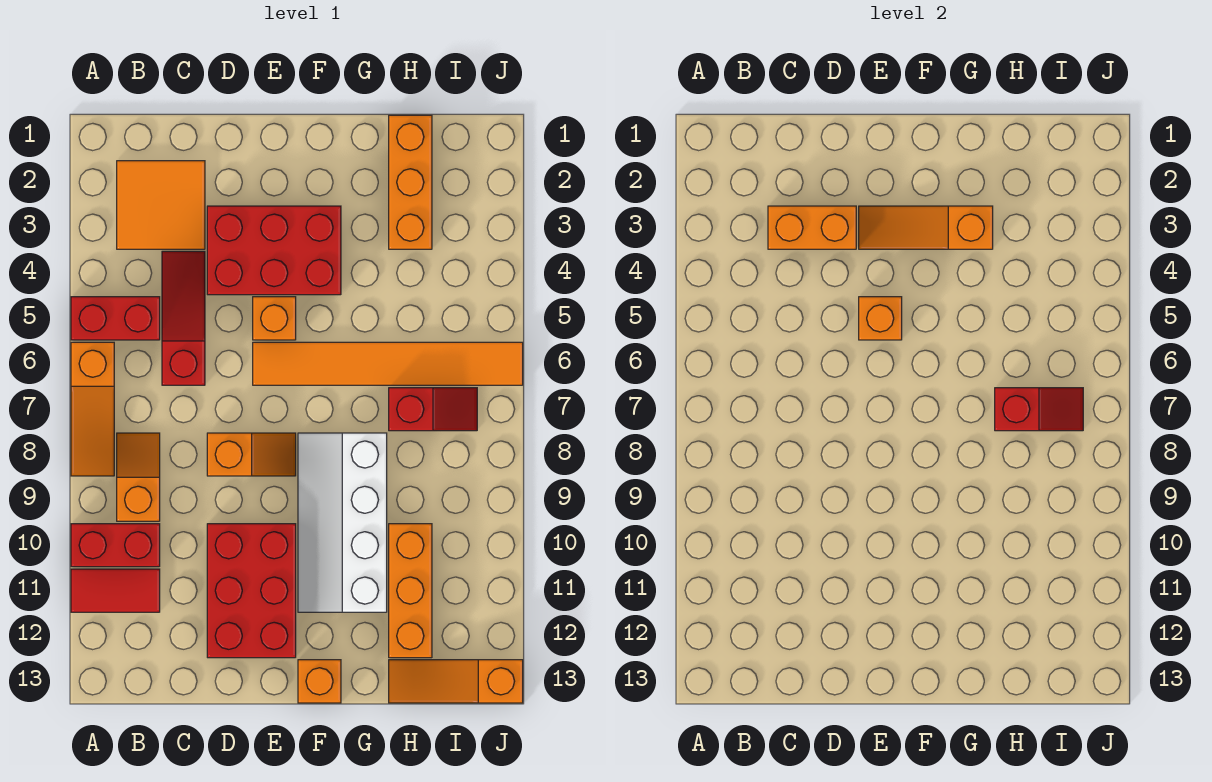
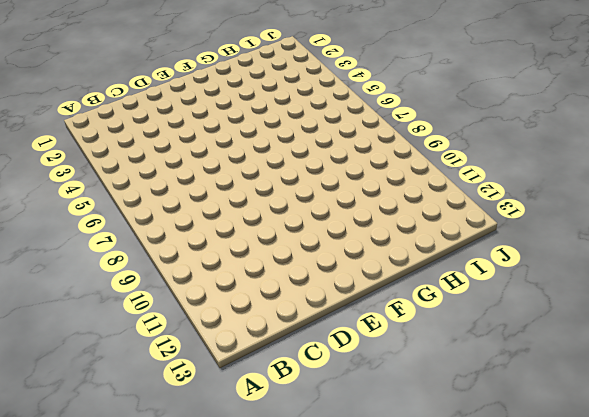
none -> red brick A5:B5 level 1
none -> orange slope A6:A8 level 1 top 6
none -> red brick A10:B10 level 1

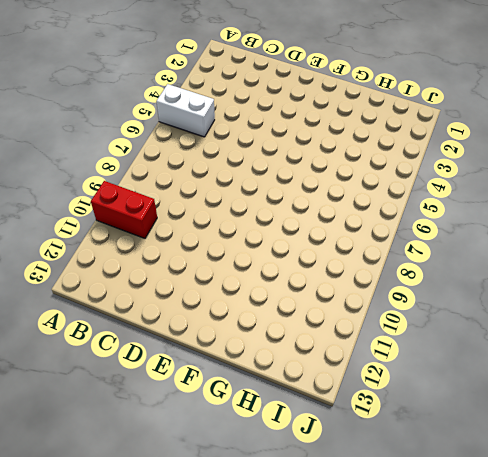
white brick A5:B5 level 1 -> red brick A5:B5 level 1
none -> orange slope A6:A8 level 1 top 6
none -> red tile A11:B11 level 1
none -> orange tile B2:C3 level 1

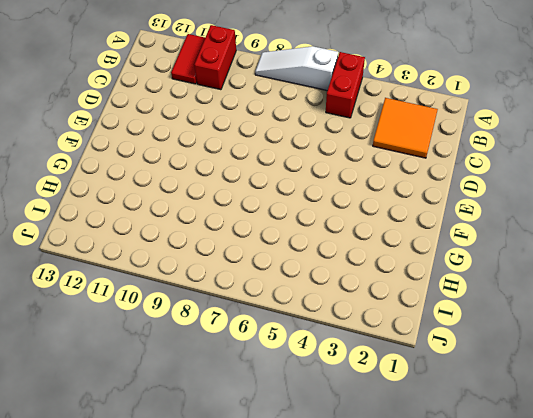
white slope A6:A8 level 1 top 6 -> orange slope A6:A8 level 1 top 6
none -> orange slope B8:B9 level 1 top 9
none -> red slope C4:C6 level 1 top 6
none -> red brick D3:F4 level 1

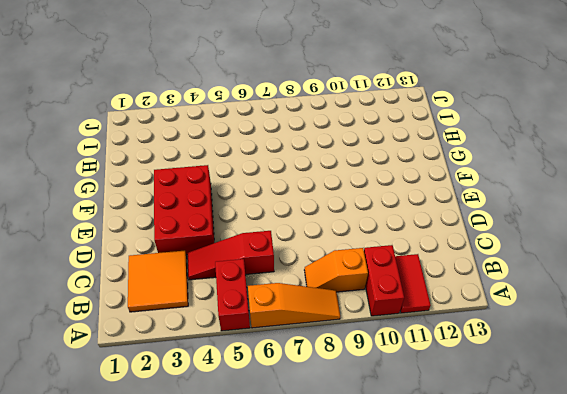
none -> orange slope D8:E8 level 1 top D
none -> red brick D10:E12 level 1
none -> orange brick E5 level 1

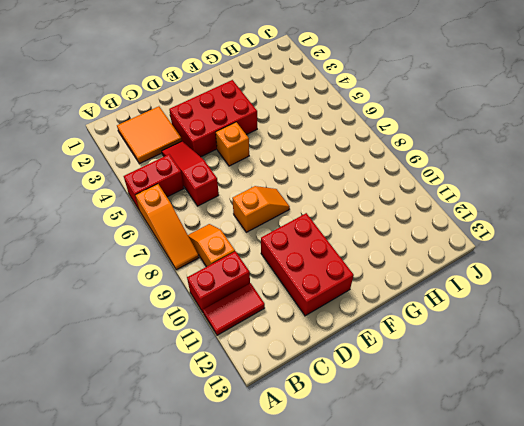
none -> orange tile E6:J6 level 1
none -> white slope F8:G11 level 1 top G
none -> orange brick F13 level 1

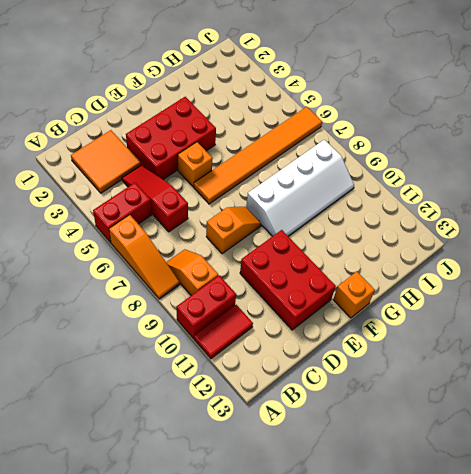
white slope F8:I9 level 1 top 8 -> white slope F8:G11 level 1 top G
none -> orange brick H1:H3 level 1
none -> red slope H7:I7 level 1 top H
none -> orange brick H10:H12 level 1

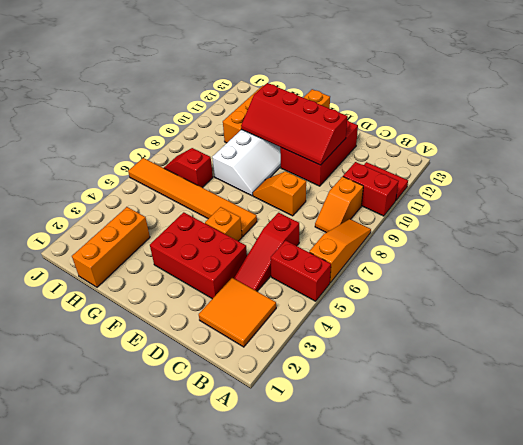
red slope D10:G11 level 2 top 11 -> none
none -> orange slope H13:J13 level 1 top J
none -> orange brick C3:D3 level 2
none -> orange slope E3:G3 level 2 top G

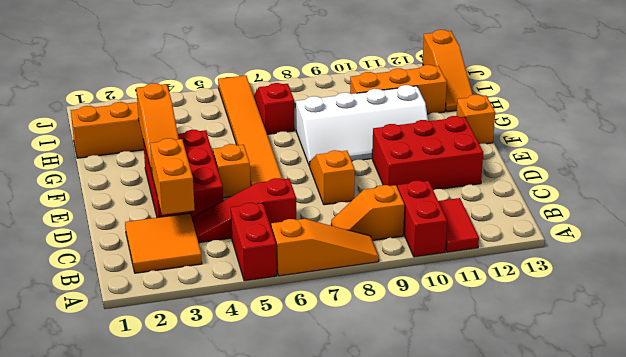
none -> orange brick E5 level 2
none -> red slope H7:I7 level 2 top H

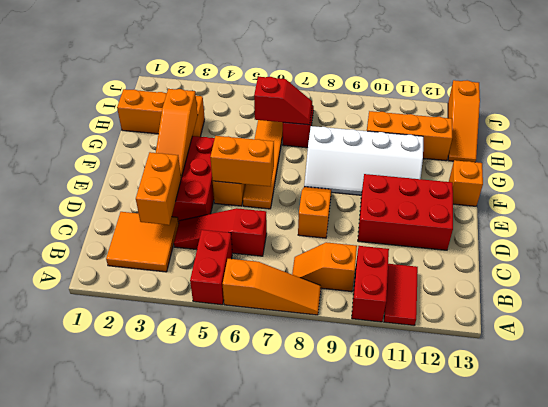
orange brick E5:E6 level 2 -> orange brick E5 level 2
red slope H6:H7 level 2 top 6 -> red slope H7:I7 level 2 top H

